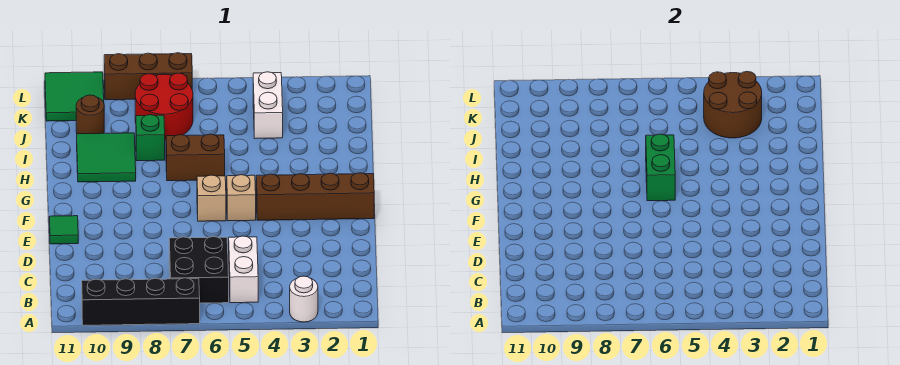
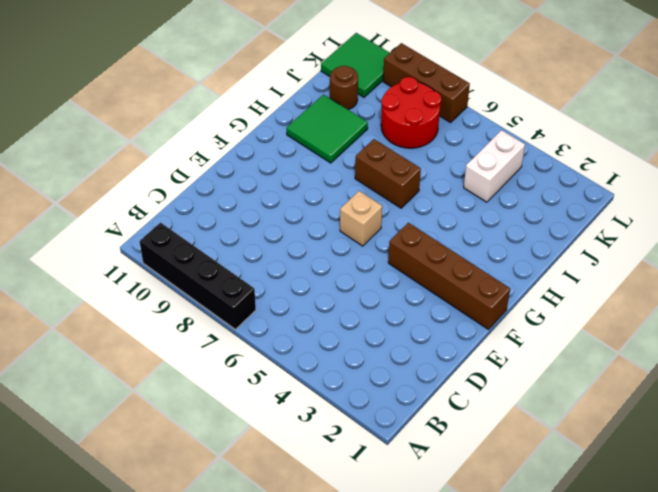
none -> white round brick A3 level 1
none -> white brick B5:C5 level 1
none -> black brick B6:C7 level 1

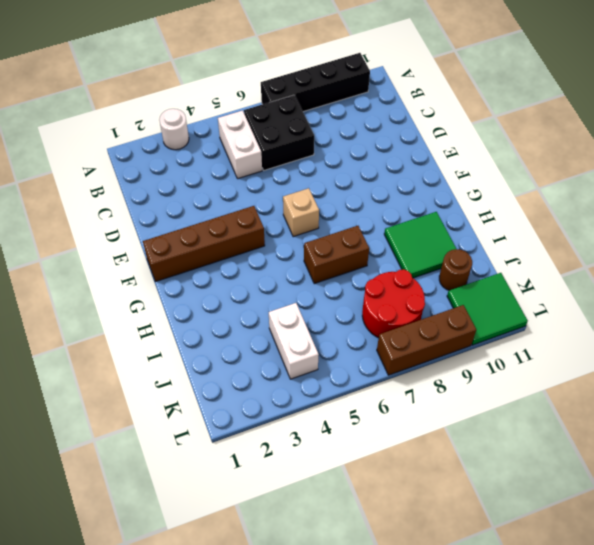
none -> green tile E11 level 1
none -> tan brick F5 level 1
none -> green brick I8 level 1

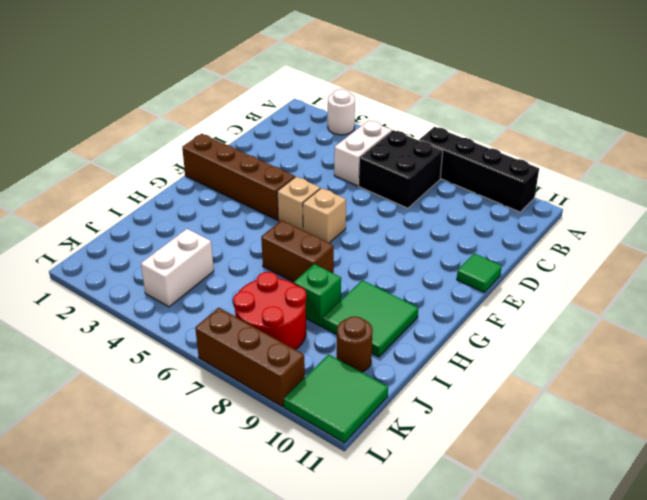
none -> green brick G6:H6 level 2
none -> brown round brick J3:K4 level 2

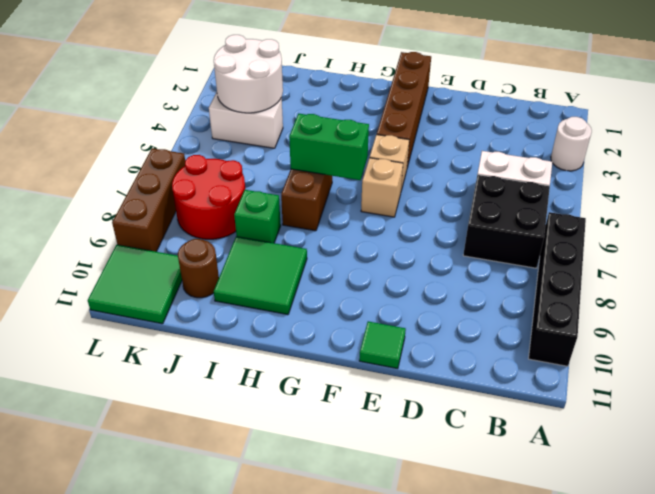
white round brick J3:K4 level 2 -> brown round brick J3:K4 level 2

